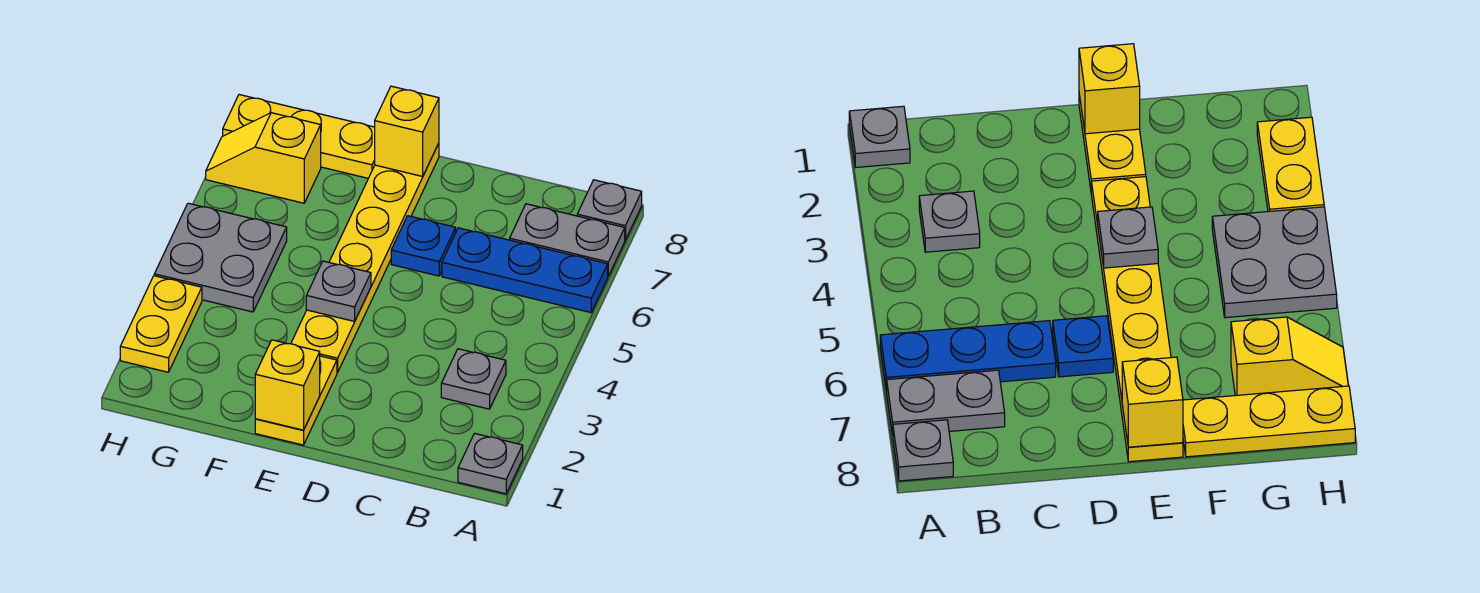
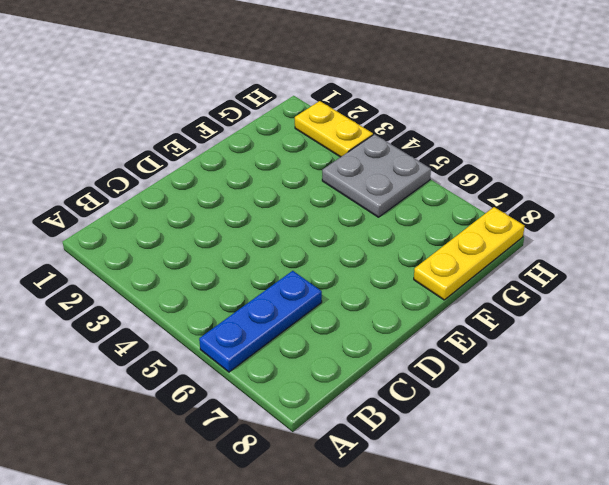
none -> grey plate A1 level 1
none -> grey plate A7:B7 level 1
none -> grey plate A8 level 1

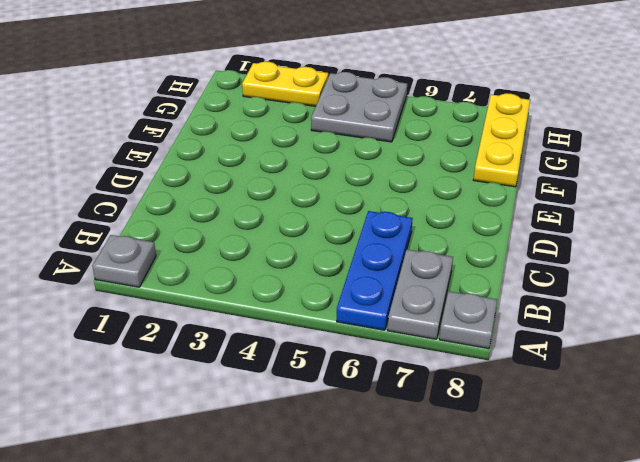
none -> grey plate B3 level 1
none -> blue plate D6 level 1
none -> yellow plate E1:E2 level 1

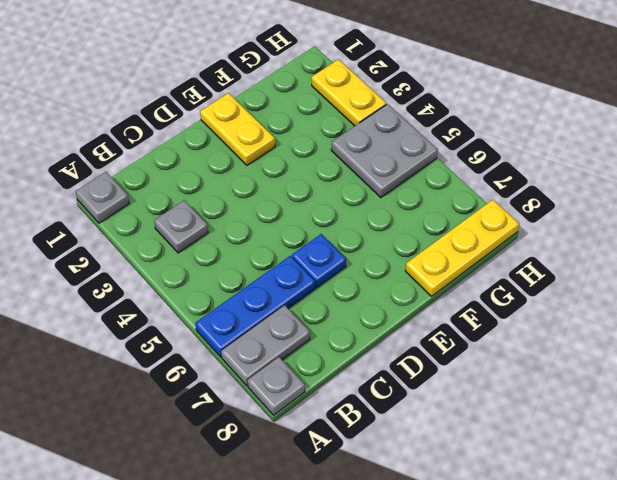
none -> yellow plate E3:E8 level 1
none -> yellow slope G7:H7 level 1 top G
none -> yellow brick E1 level 2

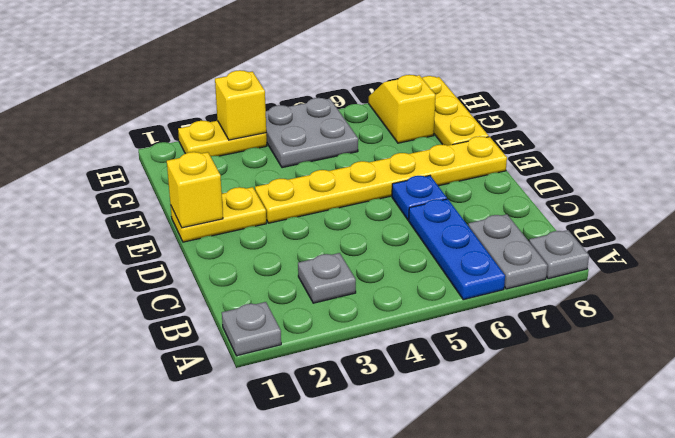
yellow brick H3 level 2 -> yellow brick E8 level 2
none -> grey plate E4 level 2

